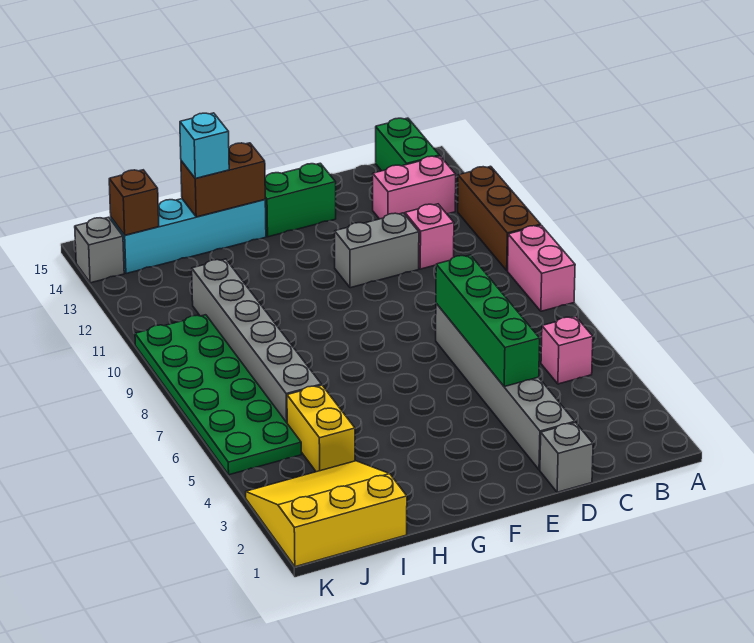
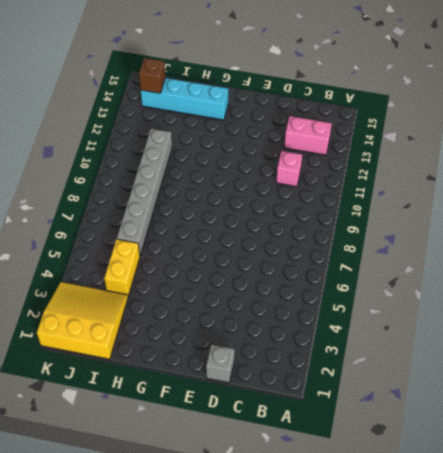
none -> pink brick A8:A9 level 1
none -> brown brick A10:A12 level 1
none -> pink brick B5 level 1

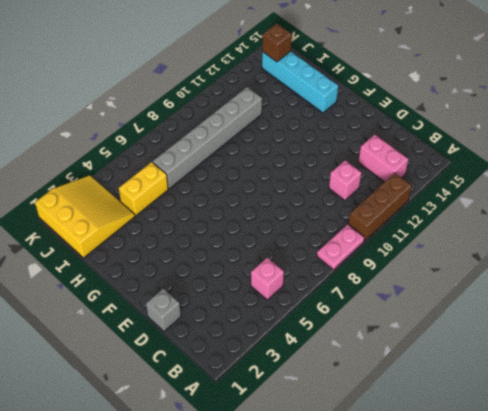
pink plate A8:A9 level 1 -> pink brick A8:A9 level 1
none -> green brick B14:B15 level 1
none -> grey brick D2:D7 level 1
none -> grey brick D11:E11 level 1

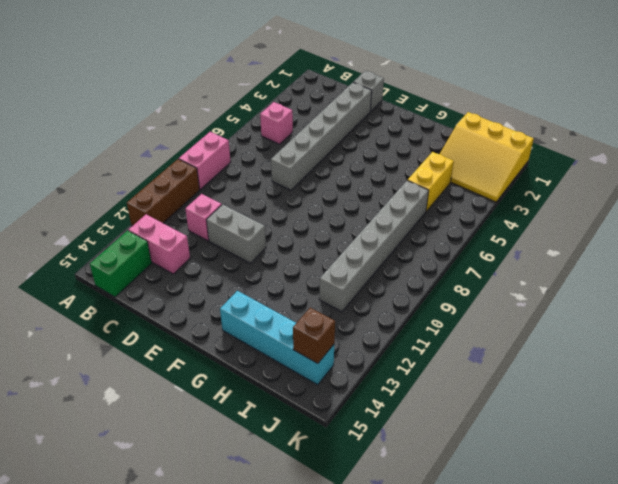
none -> green brick E14:F14 level 1
none -> green plate J5:K10 level 1
none -> grey brick K14 level 1

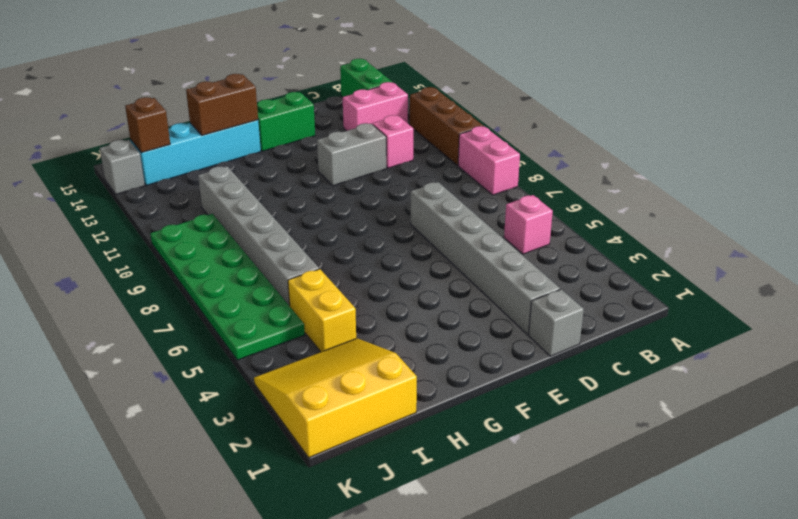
none -> green brick D4:D7 level 2
none -> cyan brick H14 level 3

